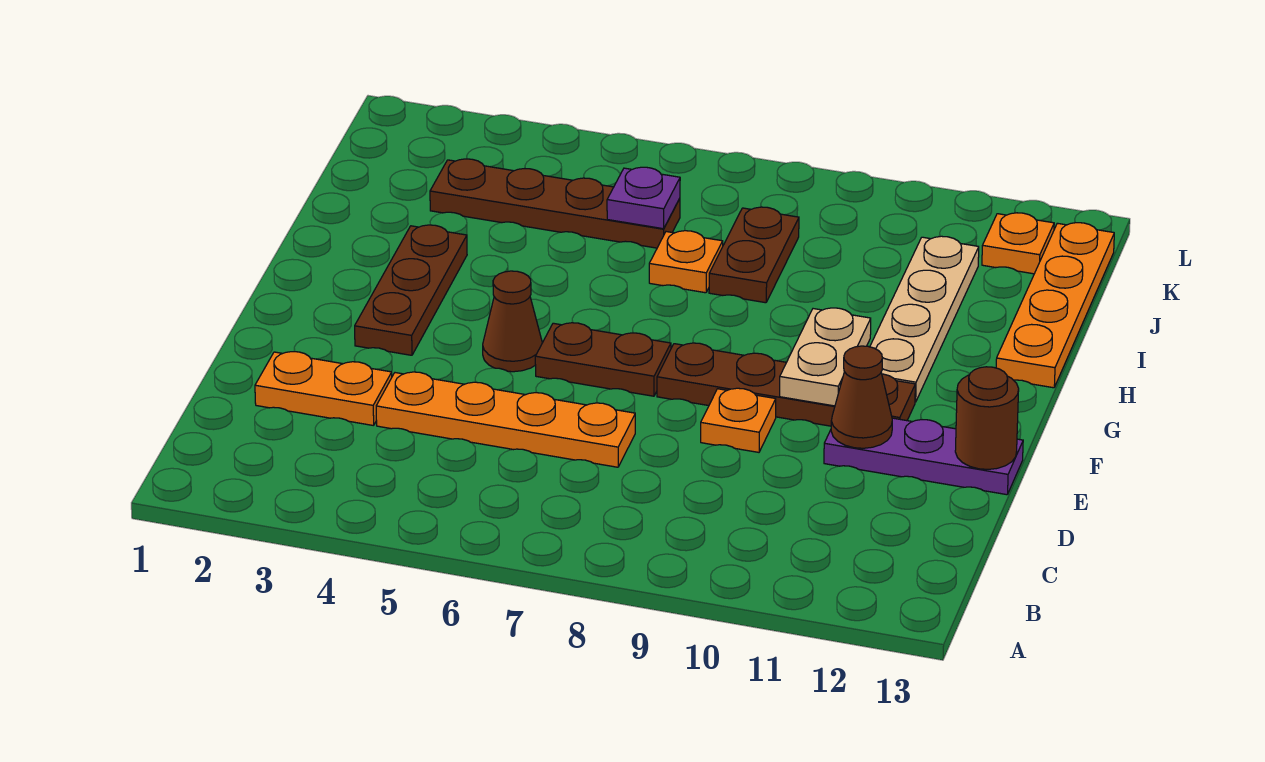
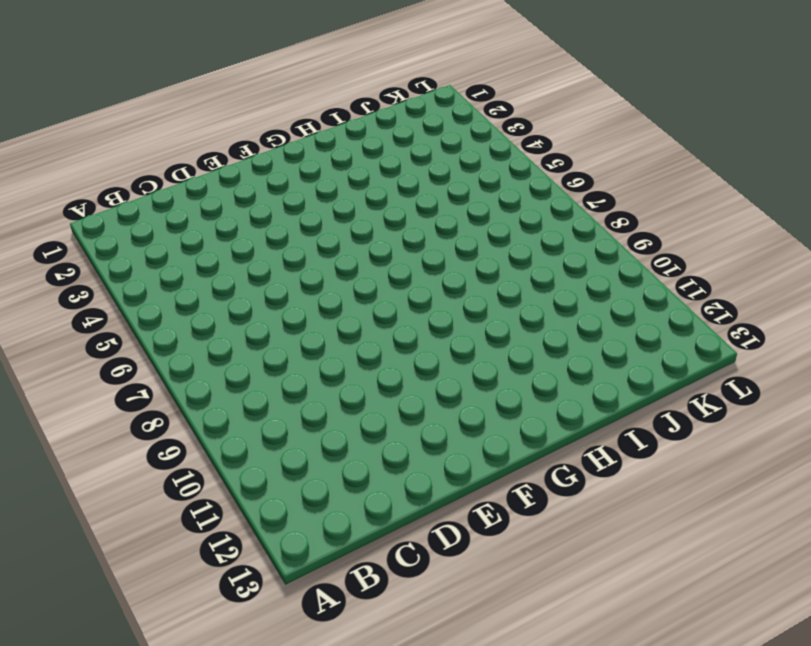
none -> orange plate D2:D3 level 1
none -> orange plate D4:D7 level 1
none -> orange plate E9 level 1

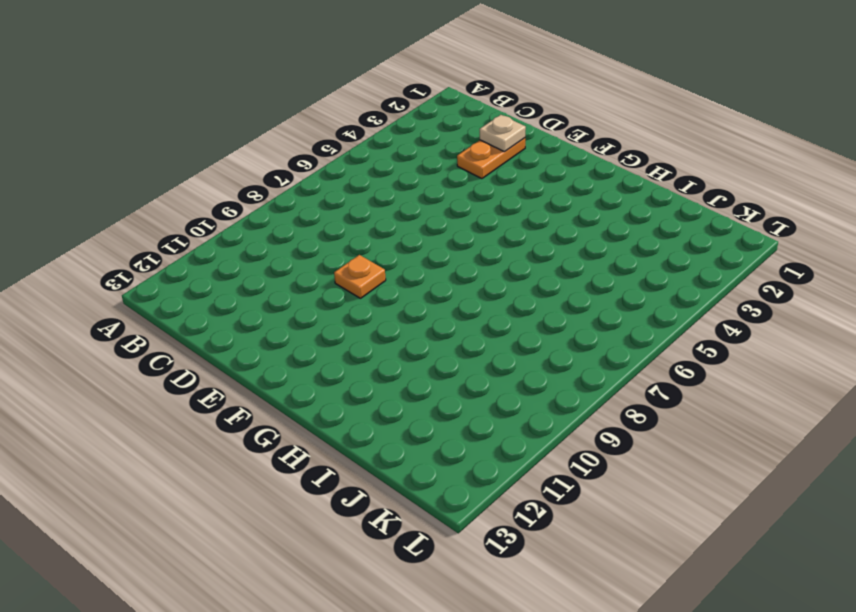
tan plate D2 level 2 -> none
none -> orange plate D4:D7 level 1
none -> purple plate E11:E13 level 1
none -> brown plate F3:H3 level 1

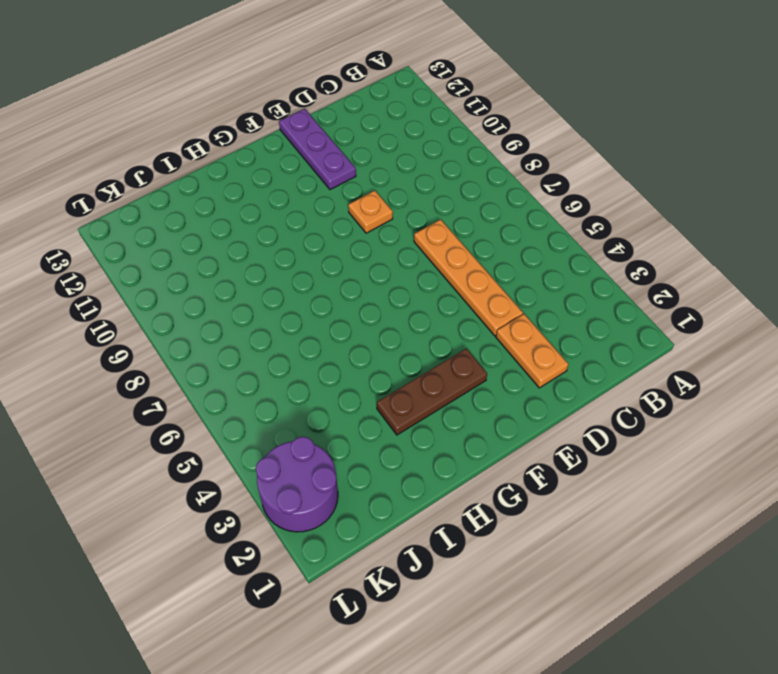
purple round brick K2:L3 level 1 -> none
none -> brown cone F5 level 1
none -> brown plate F6:F7 level 1
none -> brown plate F8:F11 level 1

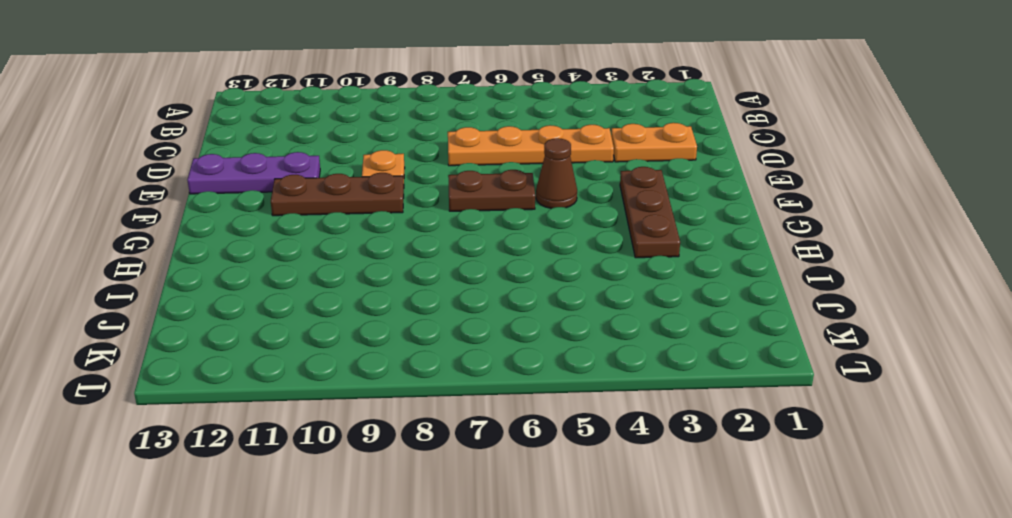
brown plate F9:F11 level 1 -> brown plate F8:F11 level 1
none -> tan plate G11:J11 level 1
none -> orange plate H13:K13 level 1
none -> orange plate I7 level 1

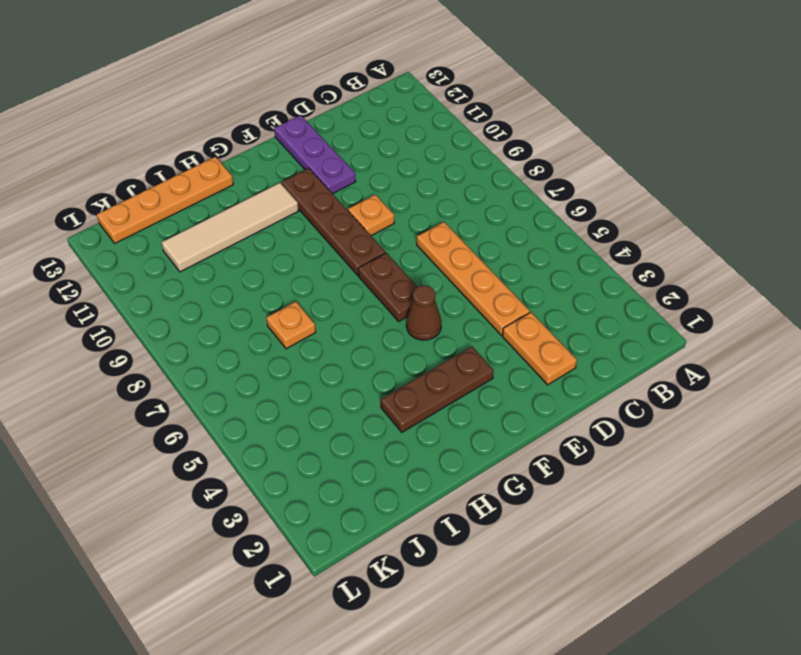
tan tile G11:J11 level 1 -> tan plate G11:J11 level 1
none -> brown plate I8:J8 level 1
none -> brown plate J3:J6 level 1
none -> orange plate K12 level 1

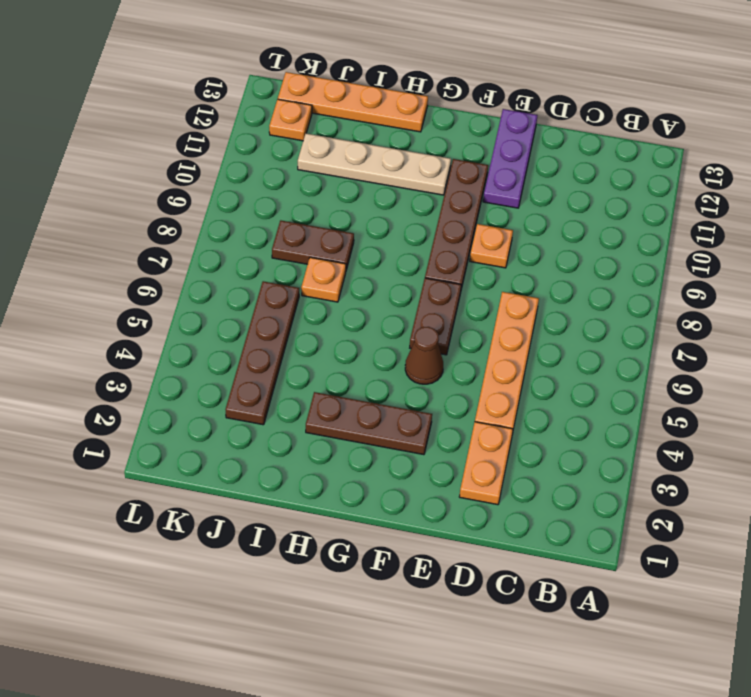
none -> brown cone E11 level 2
none -> brown round brick E13 level 2
none -> tan plate F10:G10 level 2

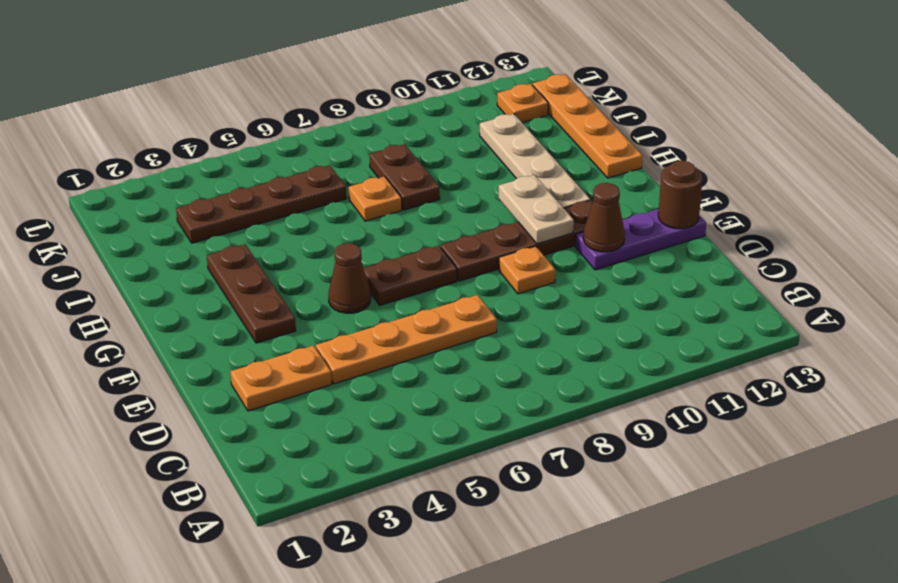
none -> purple plate J6 level 2

